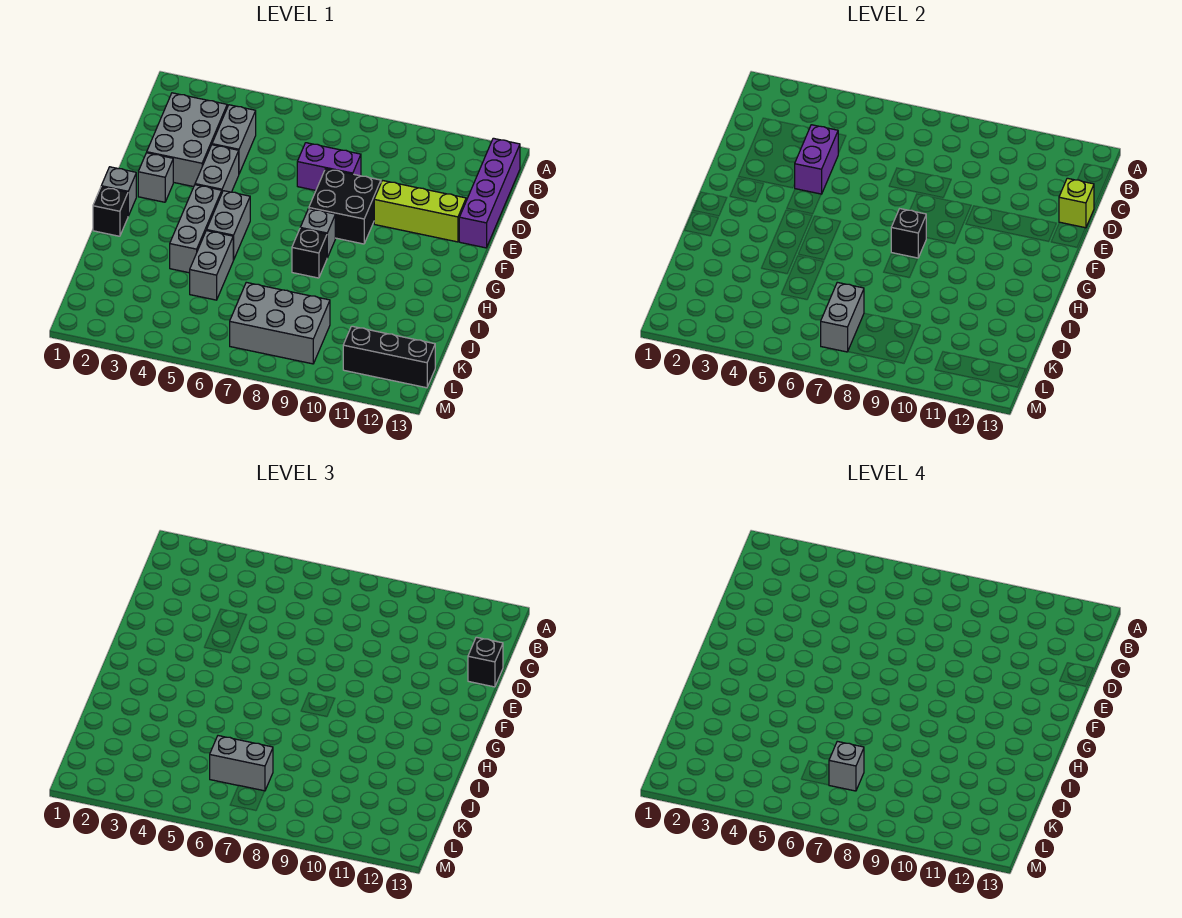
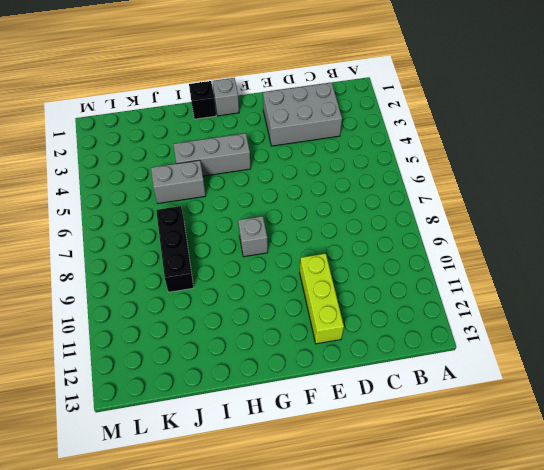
black brick J7:J9 level 1 -> black brick L11:L13 level 1
none -> purple brick B13:E13 level 1
none -> grey brick C4:D4 level 1
none -> purple brick D7:D8 level 1

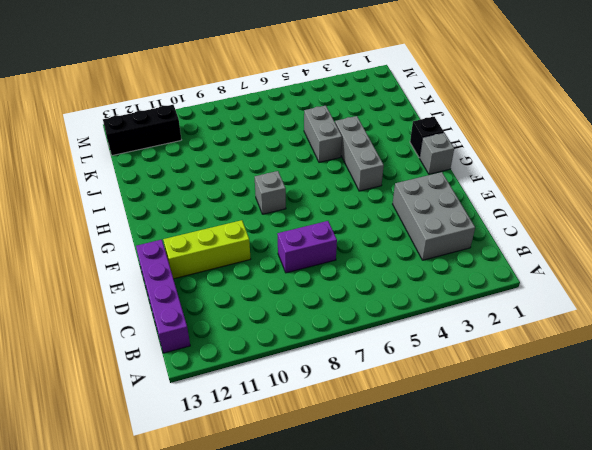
none -> grey brick C4:D4 level 1
none -> grey brick E4:F4 level 1
none -> black brick E8:F9 level 1

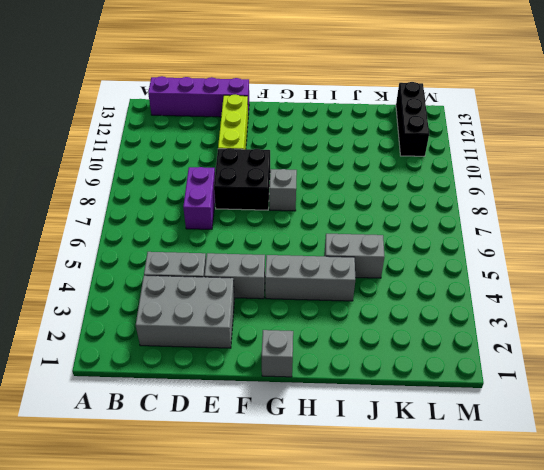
none -> grey brick F2 level 1
none -> grey brick G5:H5 level 1
none -> black brick H1 level 1

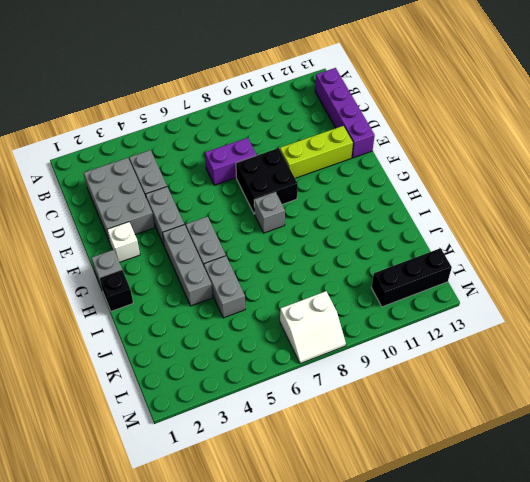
white brick F2 level 1 -> grey brick F2 level 1
white slope L7:M8 level 1 top L -> grey brick K7:L9 level 1
none -> black brick H8 level 1
none -> purple brick D4:E4 level 2
none -> lime brick D13 level 2

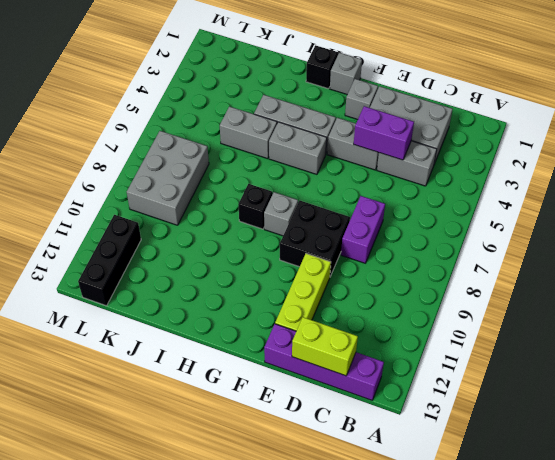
lime brick C13:D13 level 2 -> lime brick D13 level 2
none -> black brick G8 level 2
none -> grey brick K7:L7 level 2
none -> black brick D13 level 3

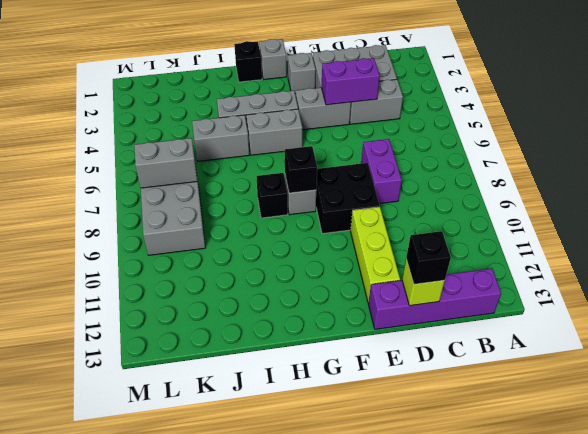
none -> black brick L11:L13 level 1
none -> grey brick K6:K7 level 3
none -> grey brick K7 level 4

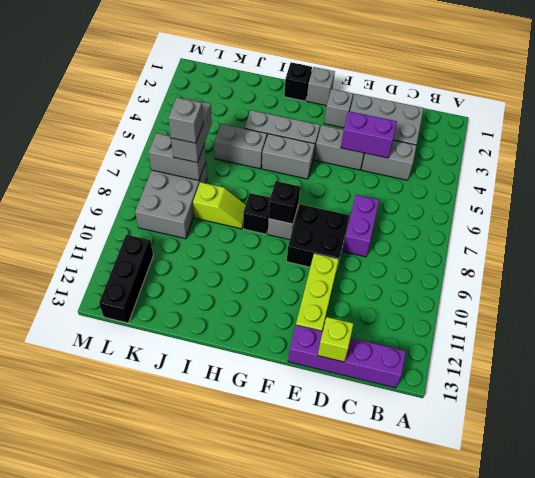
lime slope I8:J8 level 1 top J -> none
none -> black brick D13 level 3

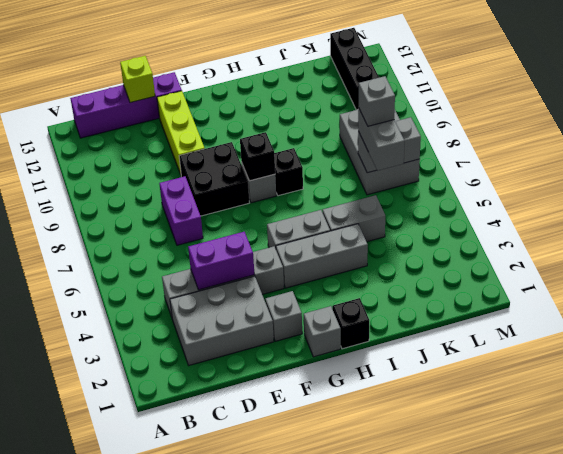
none -> black brick D13 level 3

